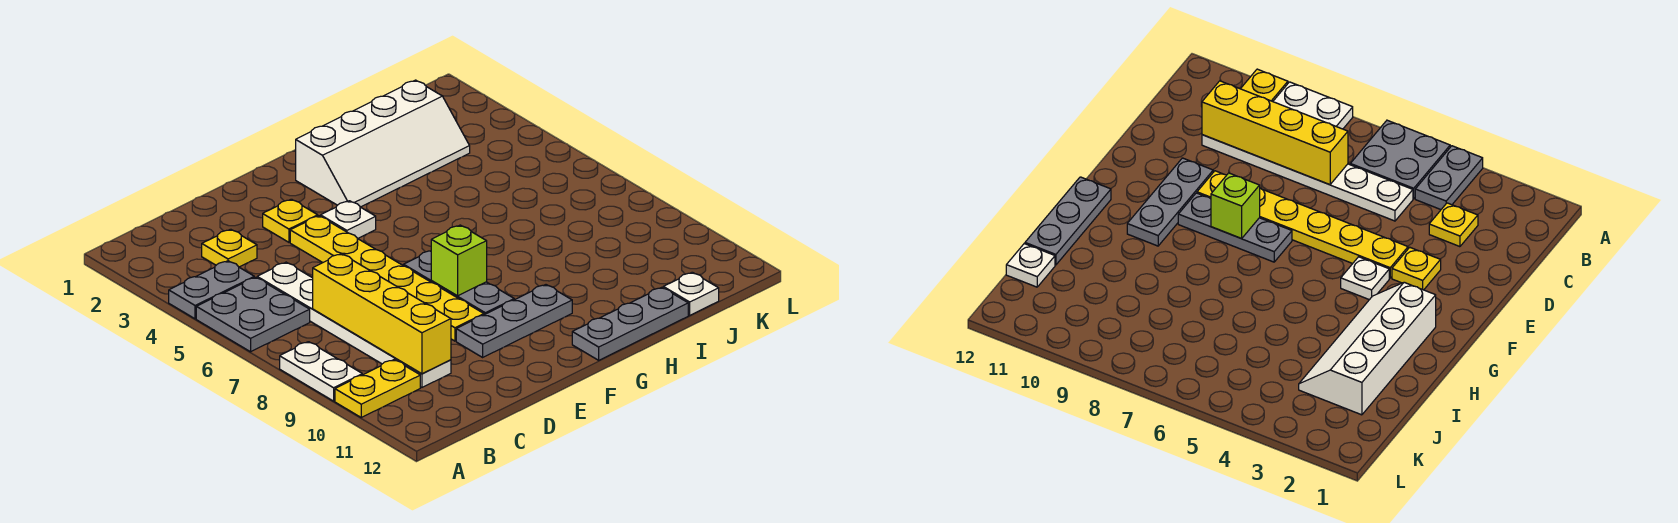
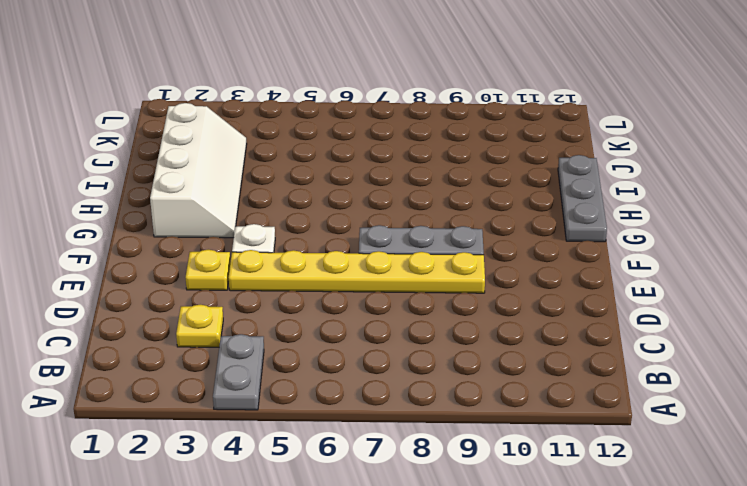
none -> grey plate A5:B6 level 1
none -> white plate A8:A9 level 1
none -> yellow plate A10:B10 level 1

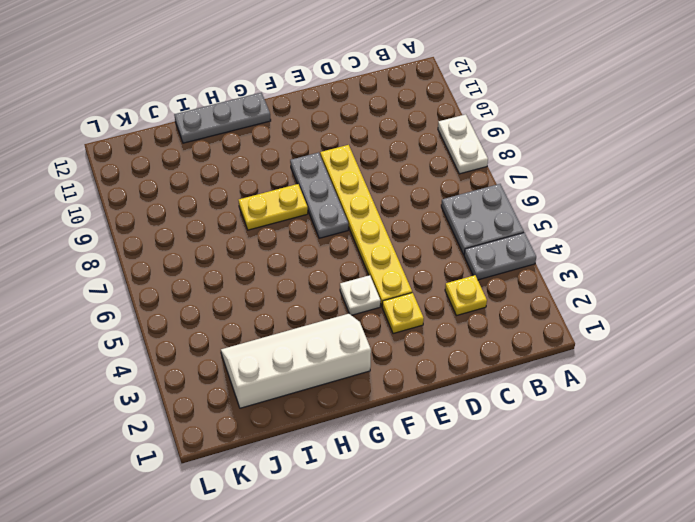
yellow plate G8:H8 level 1 -> yellow plate A10:B10 level 1
none -> white plate C5:C10 level 1
none -> grey plate E10:G10 level 1
none -> white plate J12 level 1

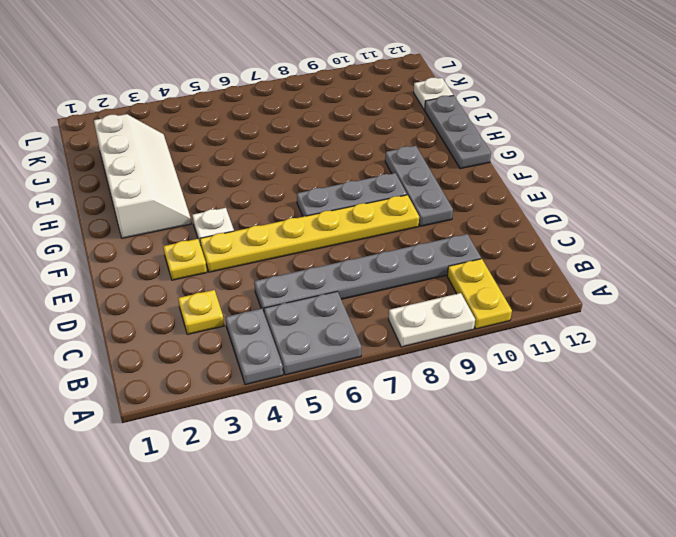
grey plate C5:C10 level 1 -> white plate C5:C10 level 1
none -> yellow brick C7:C10 level 2
none -> lime brick F8 level 2

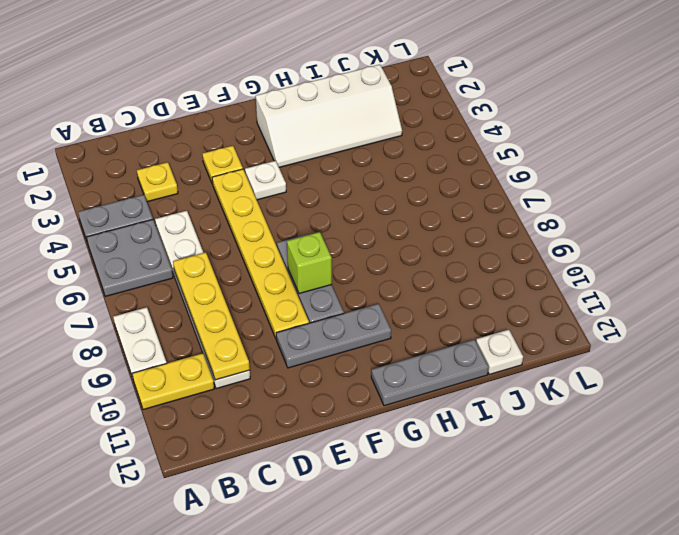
yellow plate C7:C10 level 2 -> yellow brick C7:C10 level 2

